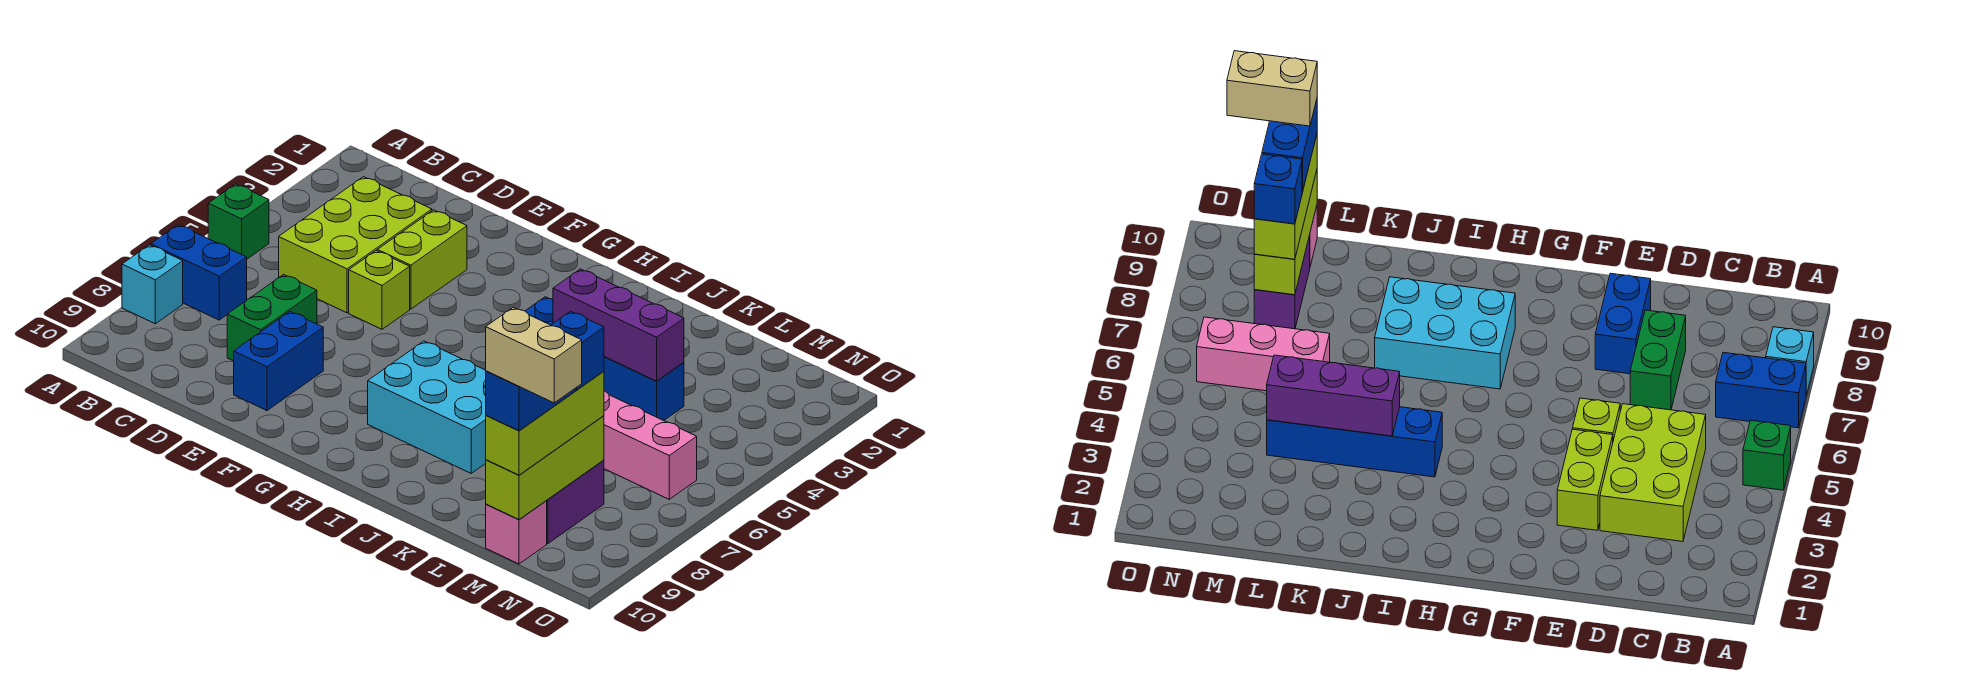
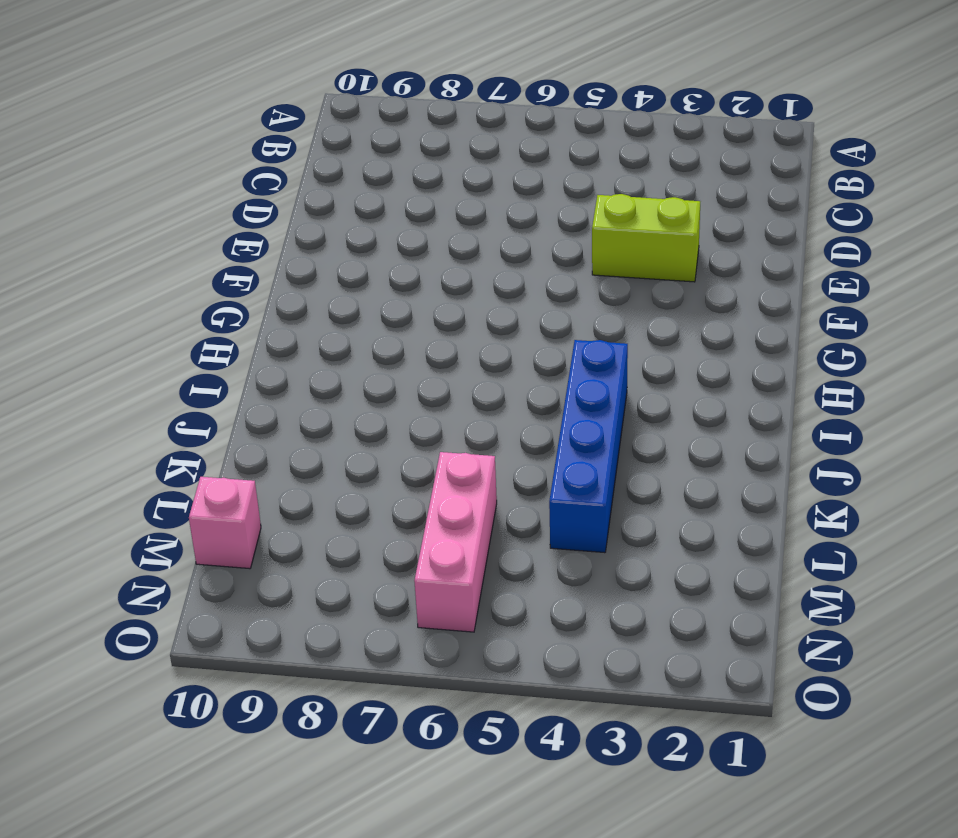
none -> green brick A5 level 1
none -> blue brick A7:B7 level 1
none -> cyan brick A8 level 1

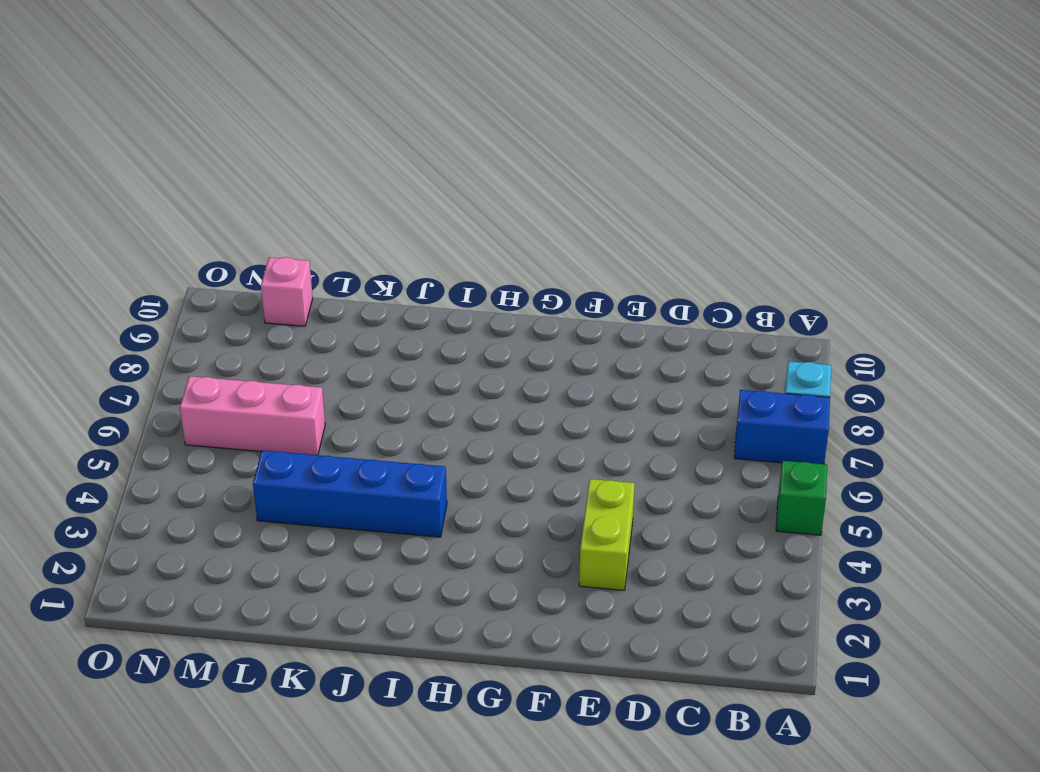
none -> lime brick C3:D5 level 1
none -> green brick D7:D8 level 1
none -> lime brick E5 level 1

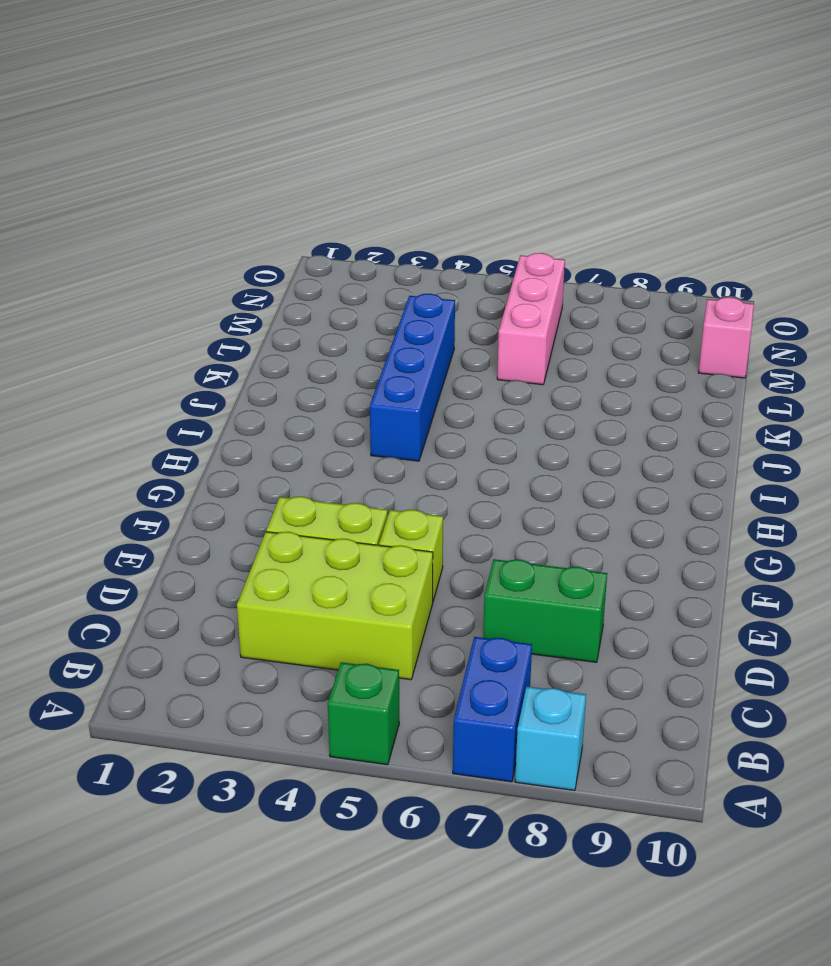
none -> blue brick E8:E9 level 1
none -> cyan brick H7:J8 level 1
none -> purple brick M8:M9 level 1

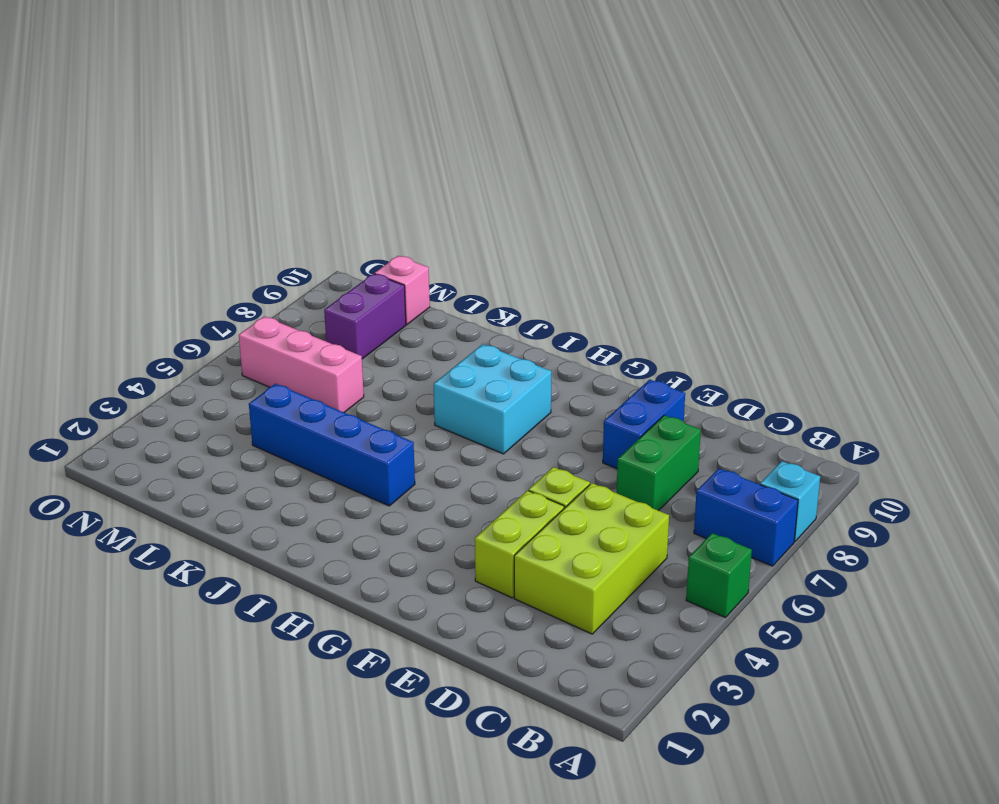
cyan brick H7:I8 level 1 -> cyan brick H7:J8 level 1
none -> purple brick J4:L4 level 2
none -> lime brick M8:M10 level 2
none -> lime brick M8:M10 level 3

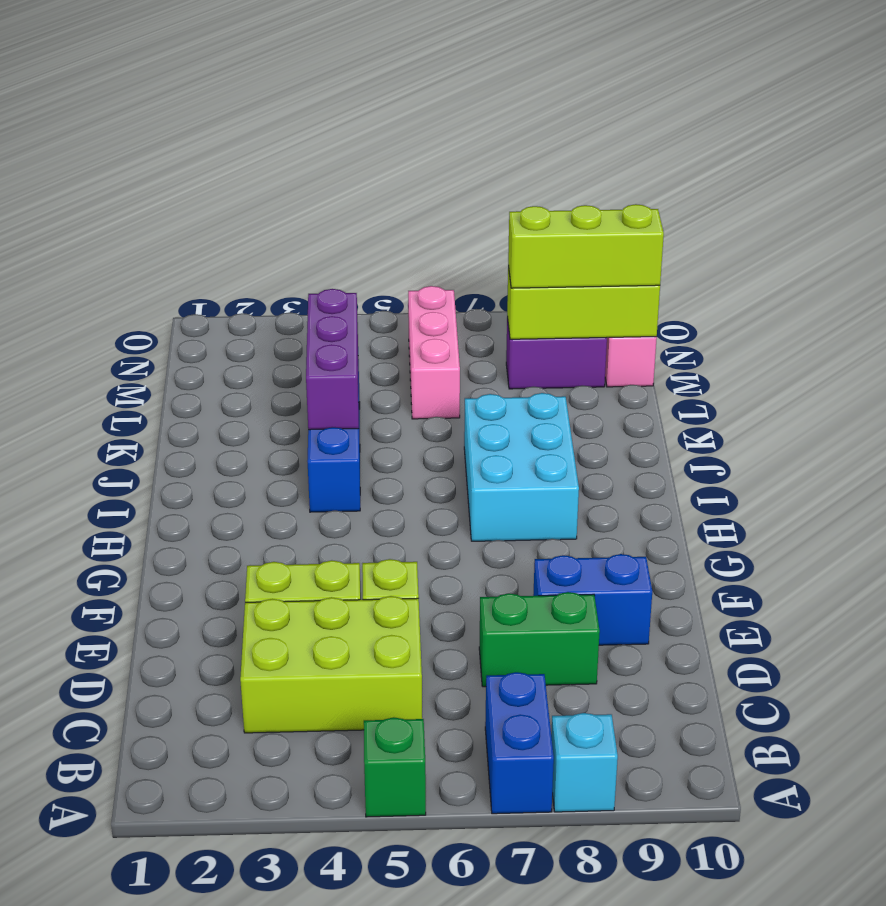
none -> blue brick M8 level 4
none -> blue brick M9:M10 level 4
none -> tan brick M10:N10 level 5

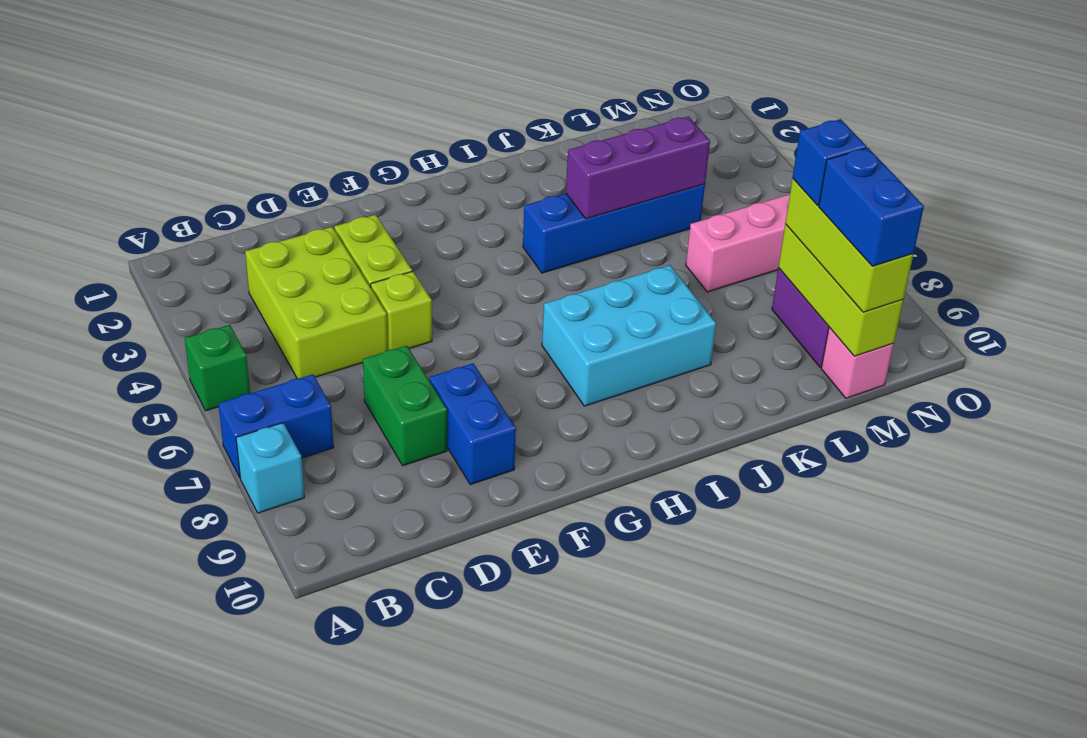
none -> tan brick M10:N10 level 5

